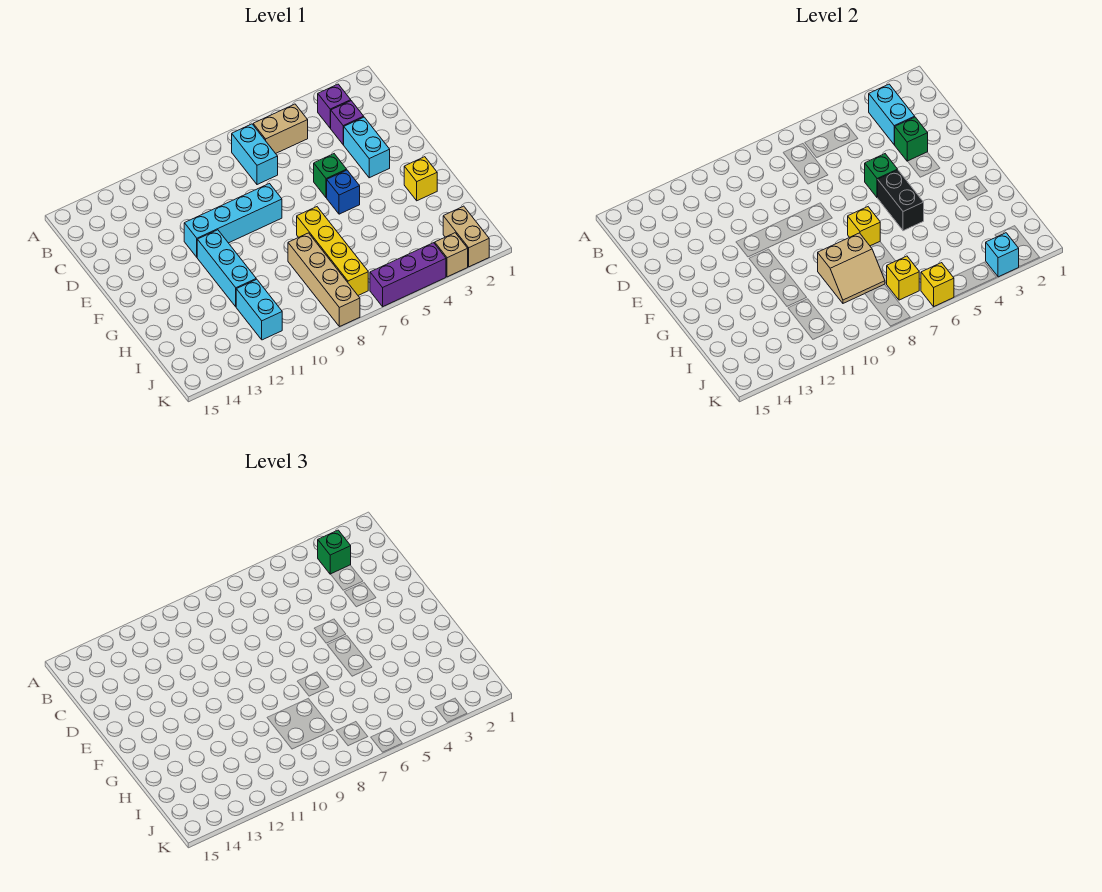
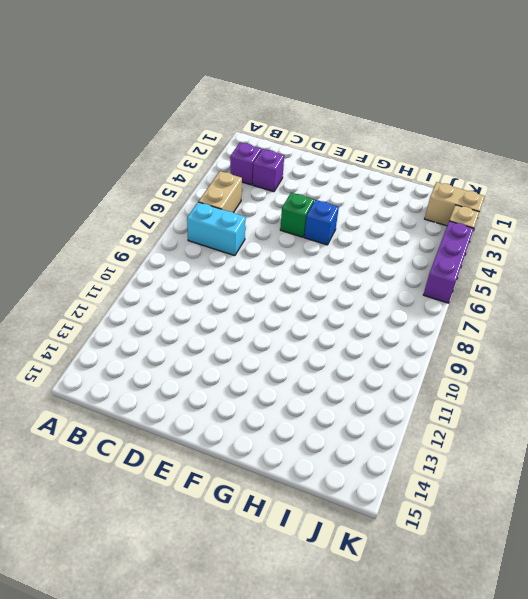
none -> cyan brick D3:E3 level 1
none -> cyan brick E8:E11 level 1
none -> cyan brick F11:H11 level 1

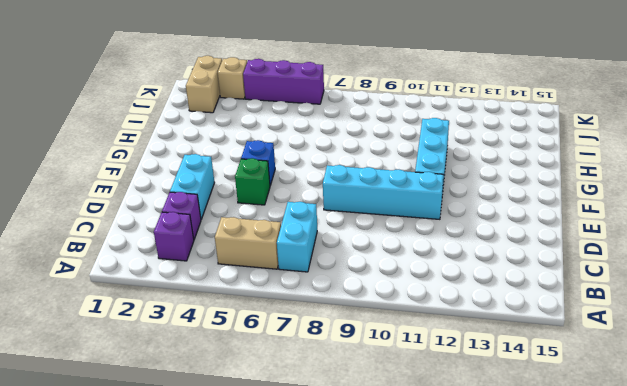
none -> yellow brick G2 level 1
none -> yellow brick G7:J7 level 1
none -> tan brick H8:K8 level 1

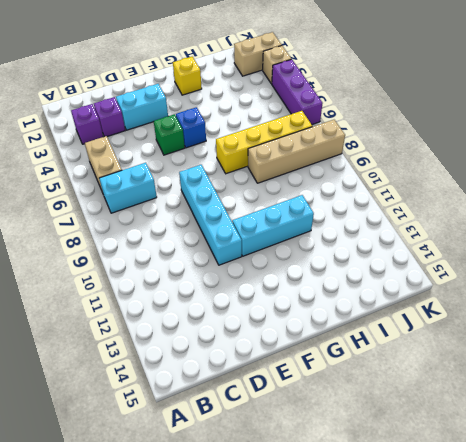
none -> cyan brick I11:J11 level 1
none -> cyan brick B3:C3 level 2
none -> green brick D3 level 2

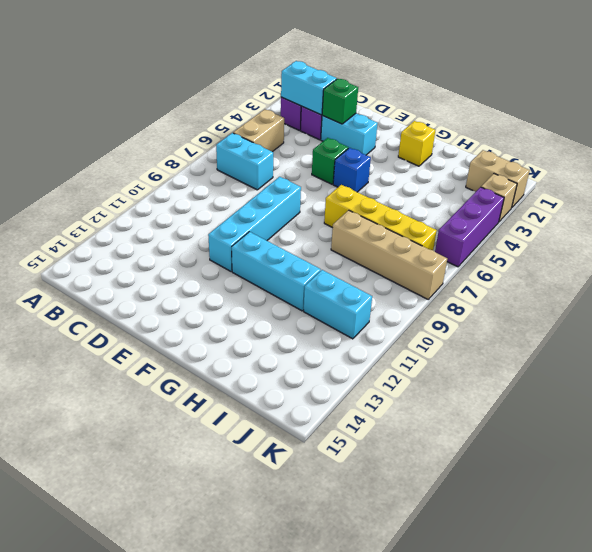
none -> green brick E5 level 2
none -> black brick F5:G5 level 2
none -> yellow brick G7 level 2

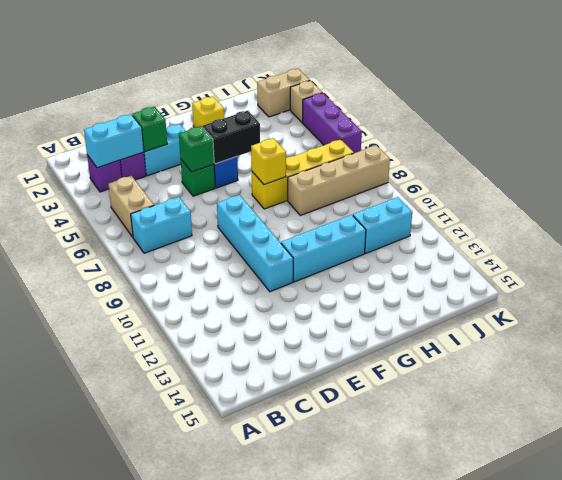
none -> tan slope H8:I9 level 2 top H
none -> yellow brick J7 level 2
none -> cyan brick K3 level 2

